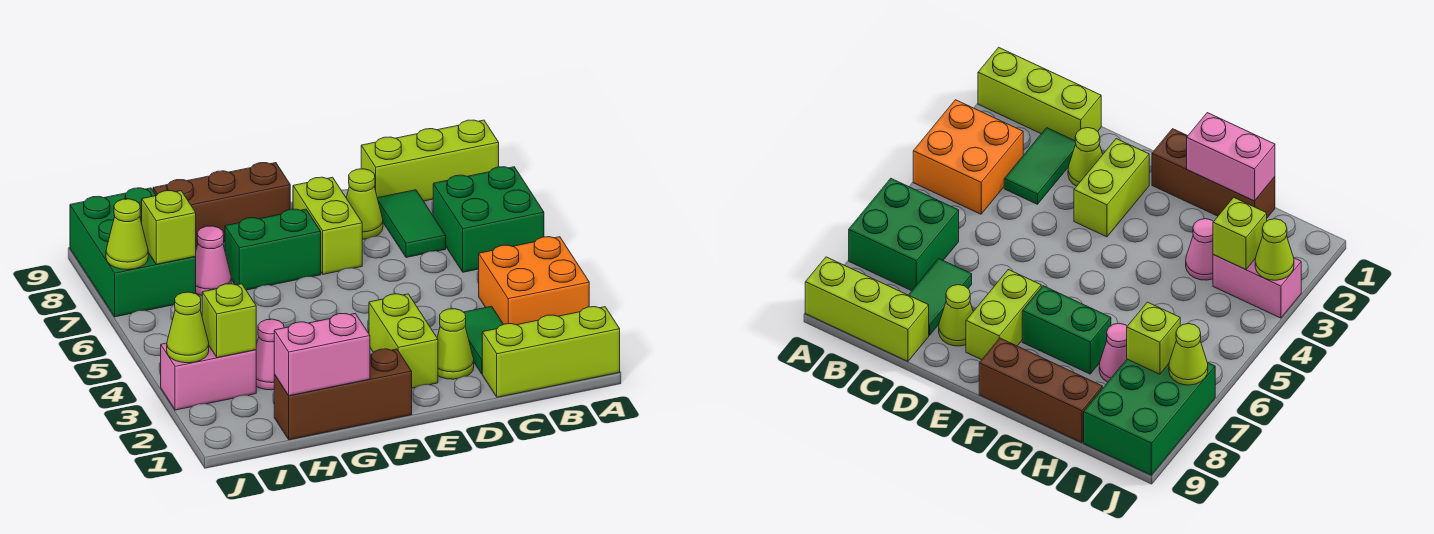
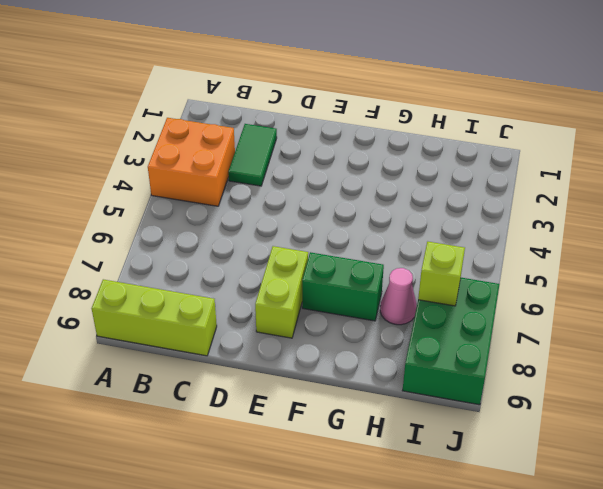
none -> lime brick A1:C1 level 1
none -> green brick A6:B7 level 1
none -> green tile C7:C8 level 1

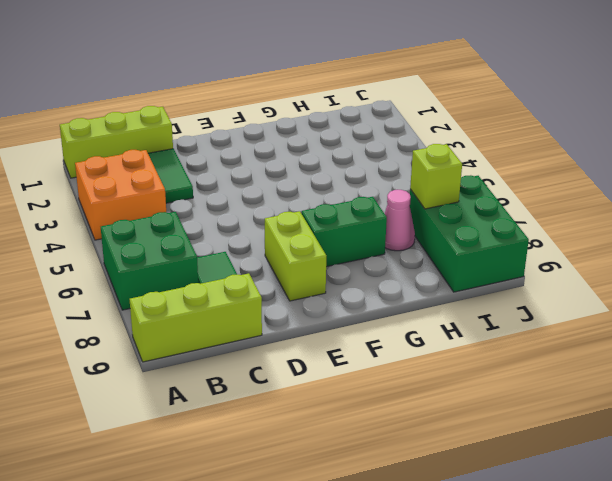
none -> lime cone D2 level 1
none -> lime cone D8 level 1
none -> lime brick E2:E3 level 1

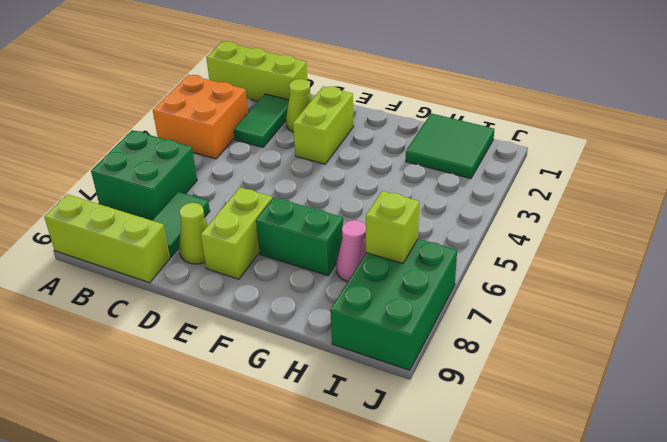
green tile H1:I2 level 1 -> brown brick F1:H1 level 1
none -> brown brick F9:H9 level 1
none -> pink cone H3 level 1
none -> pink brick I3:J3 level 1

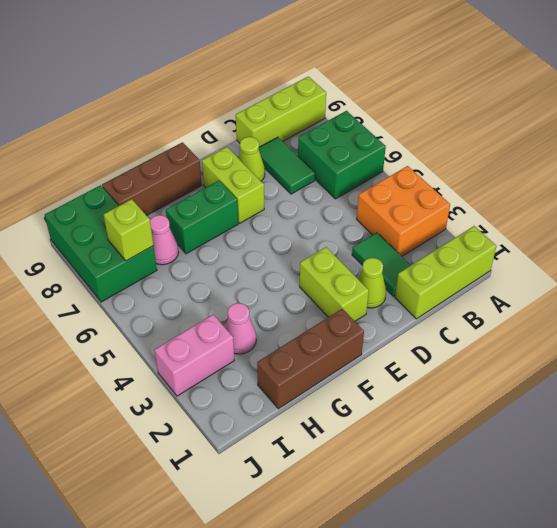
none -> pink brick G1:H1 level 2
none -> lime brick I3 level 2
none -> lime cone J3 level 2

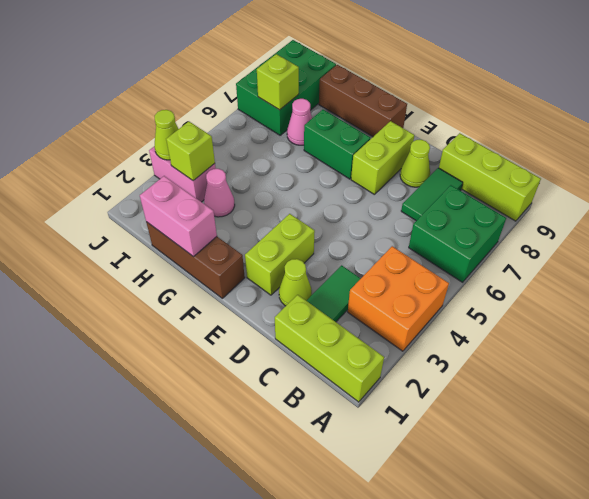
none -> lime cone J7 level 2

